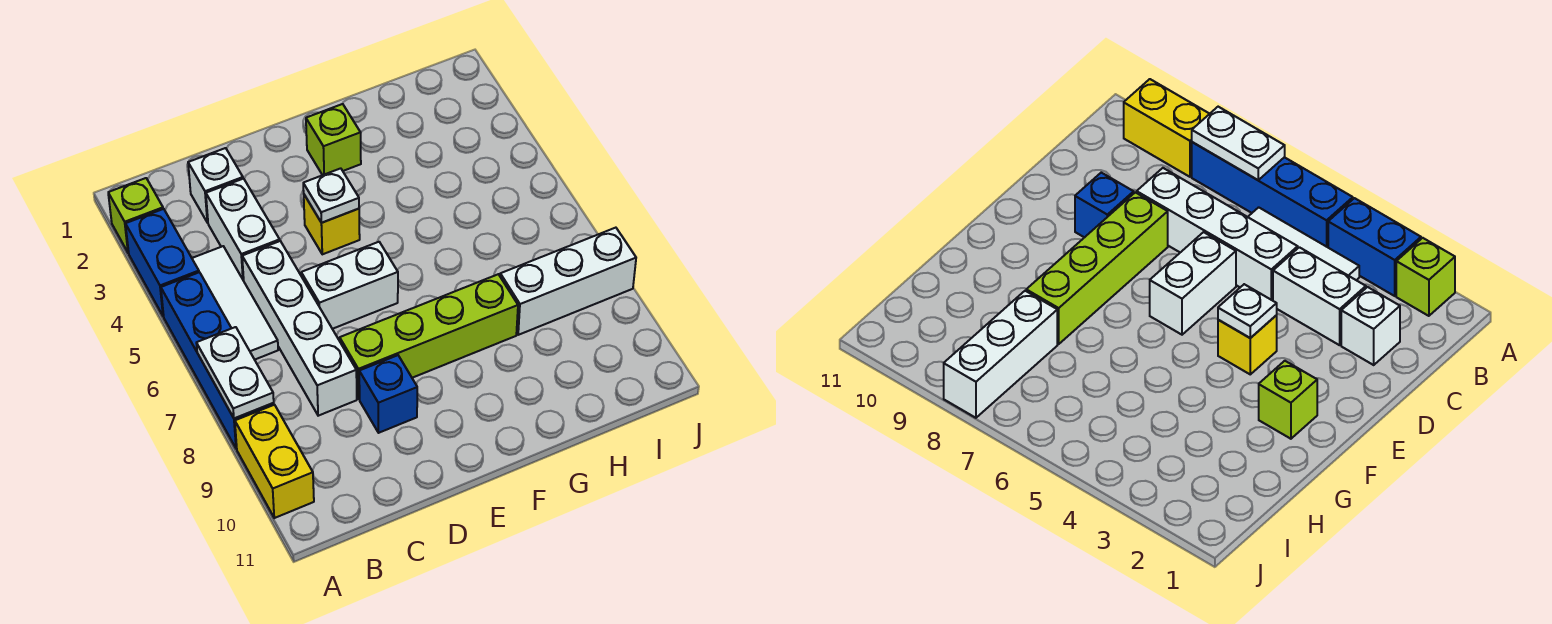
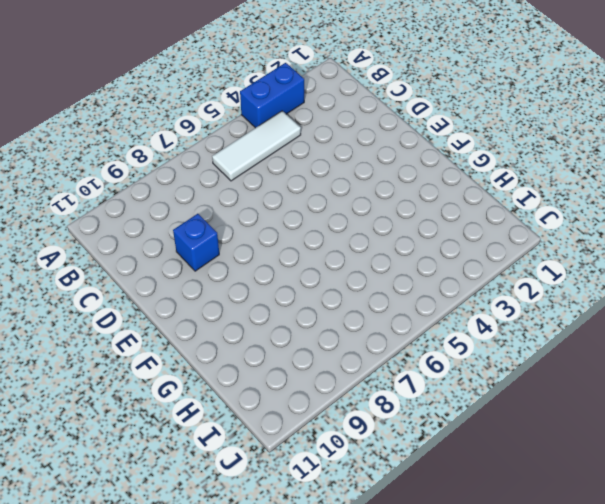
none -> lime brick A2 level 1
none -> blue brick A5:A8 level 1
none -> yellow brick A9:A10 level 1

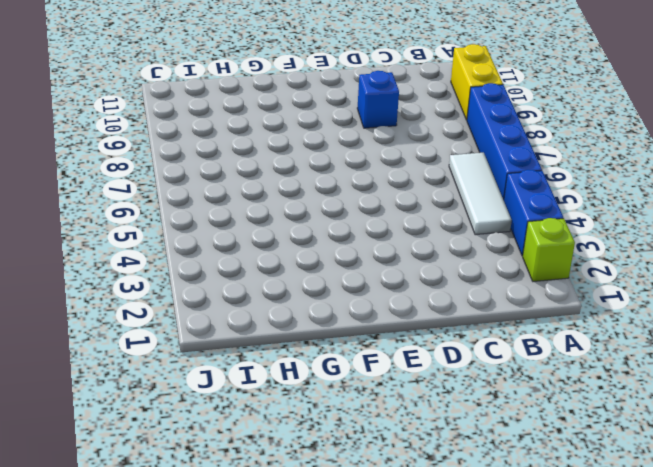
none -> white brick C2 level 1
none -> white brick C3:C4 level 1
none -> white brick C5:C8 level 1

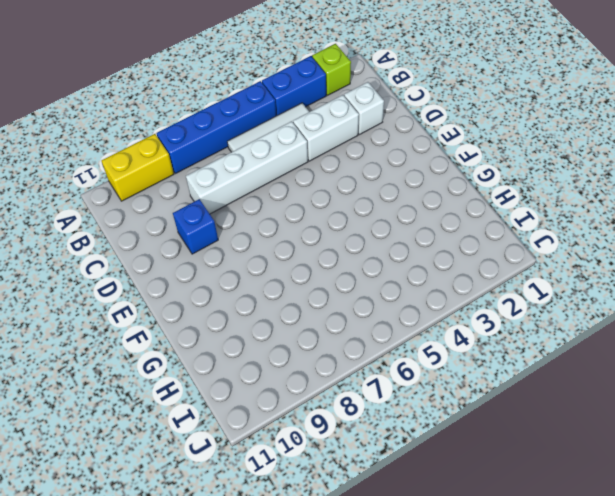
none -> white brick D6:E6 level 1
none -> lime brick D8:G8 level 1
none -> yellow brick E4 level 1

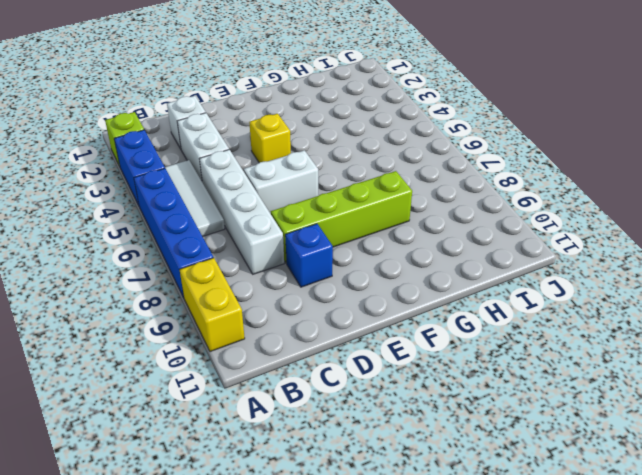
none -> lime brick F2 level 1
none -> white brick H8:J8 level 1
none -> white plate A7:A8 level 2

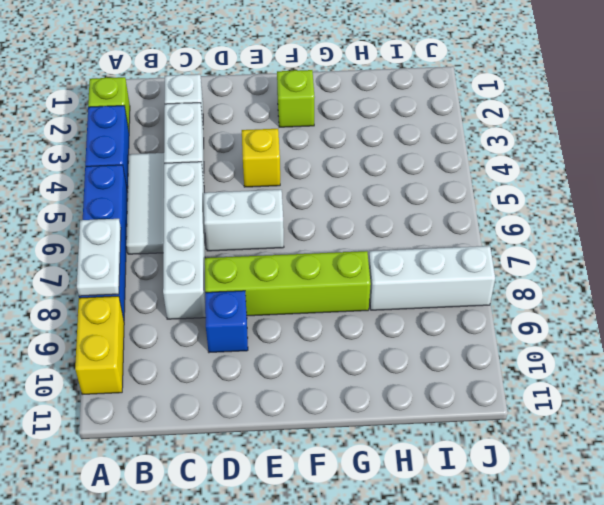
none -> white plate E4 level 2

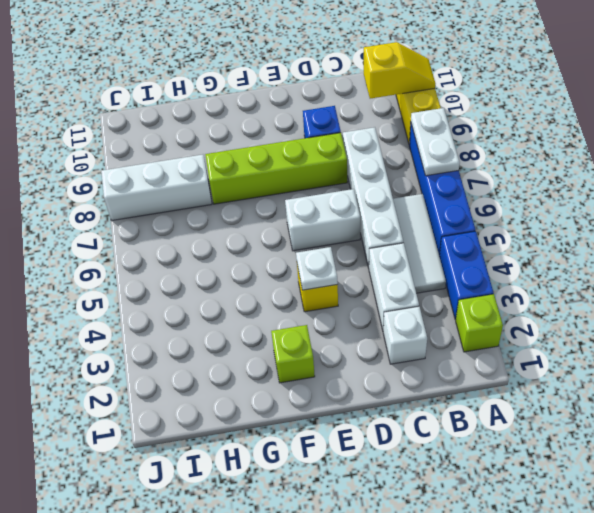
yellow slope A10:B10 level 2 top B -> none

